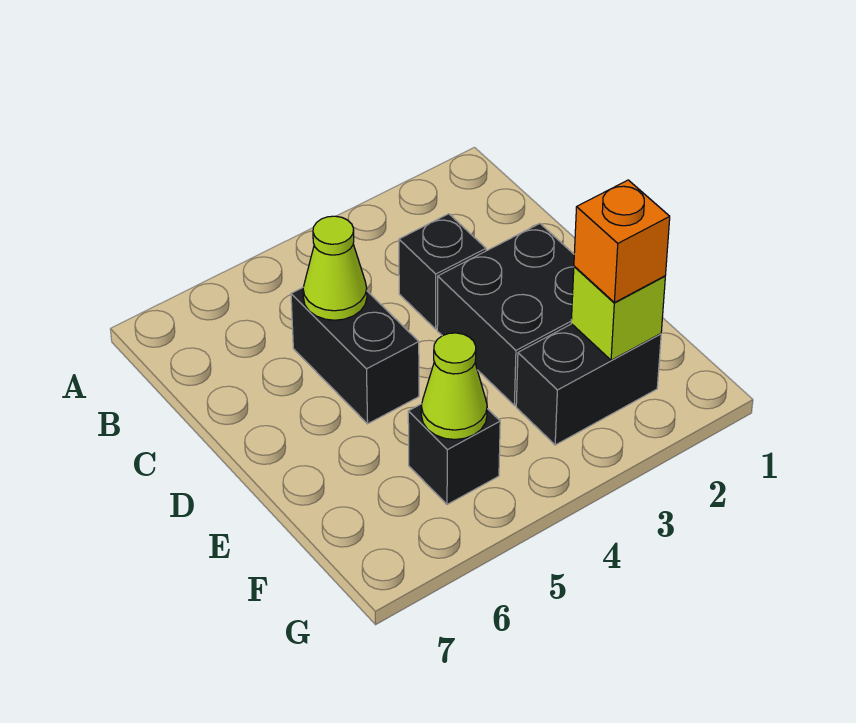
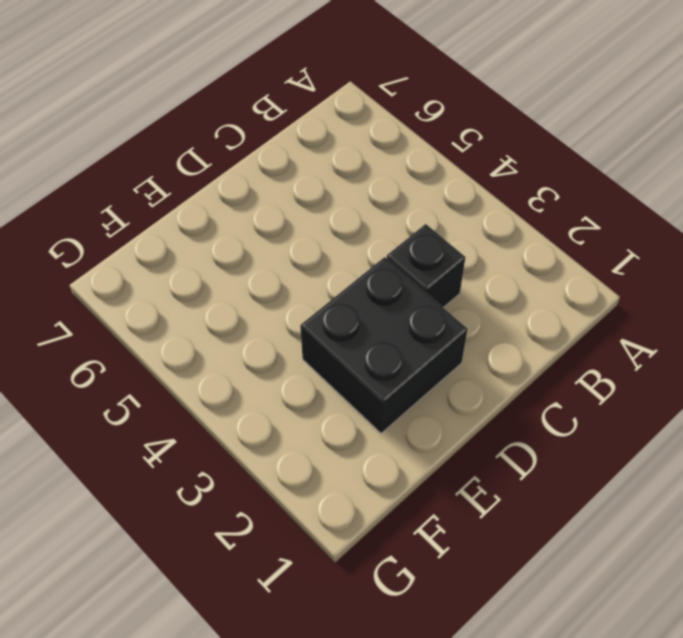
none -> black brick C5:D5 level 1
none -> black brick F2:F3 level 1

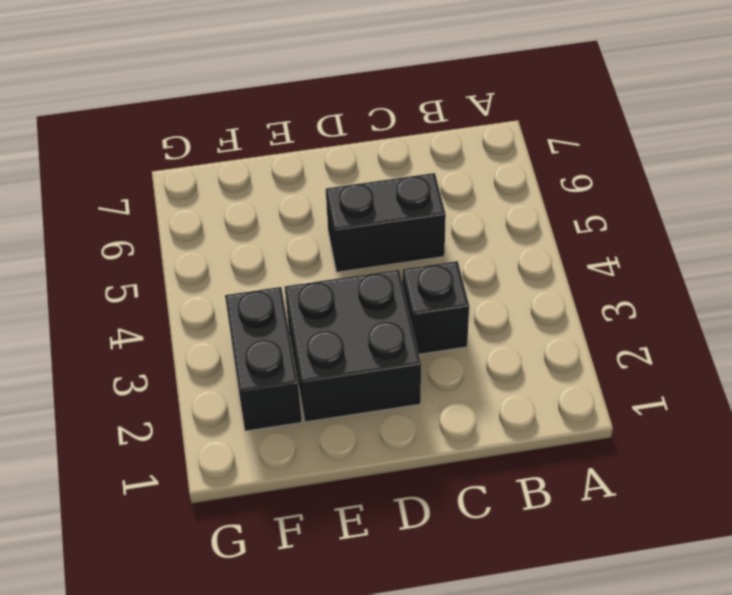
none -> black brick F5 level 1
none -> lime cone C5 level 2

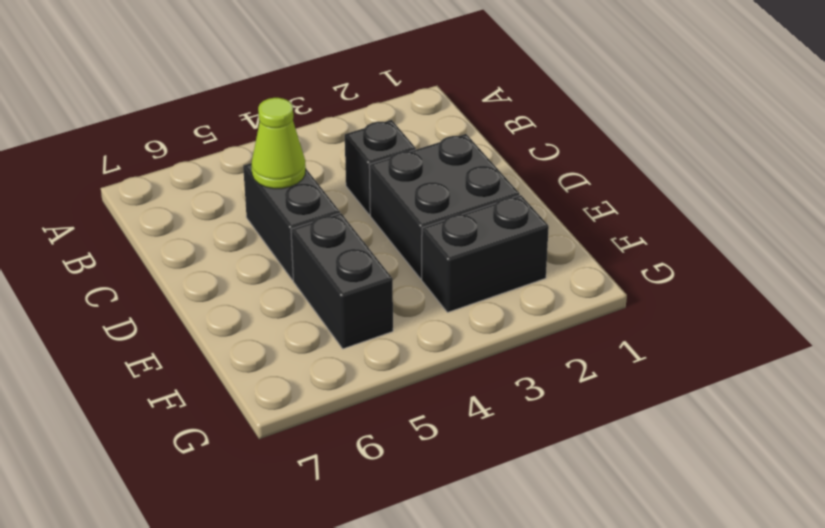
black brick E5:F5 level 1 -> black brick F5 level 1
none -> lime brick F2 level 2
none -> lime cone F5 level 2

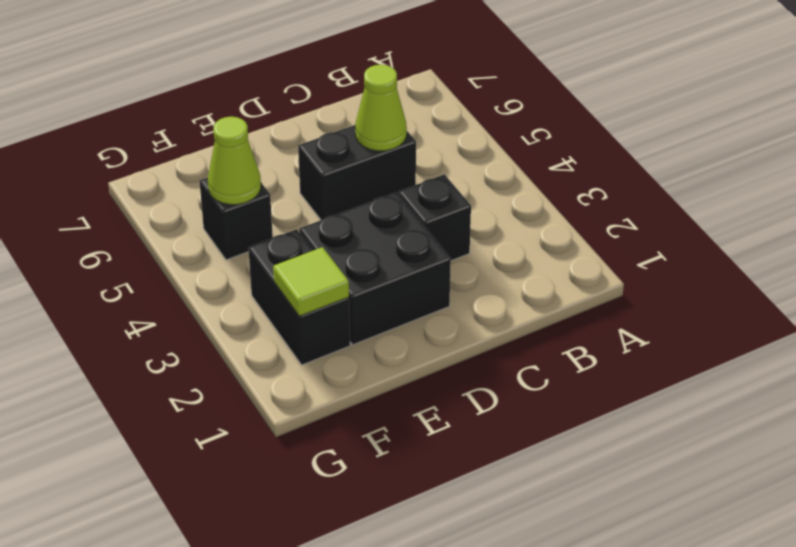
lime tile F2 level 2 -> lime brick F2 level 2
none -> orange brick F2 level 3

